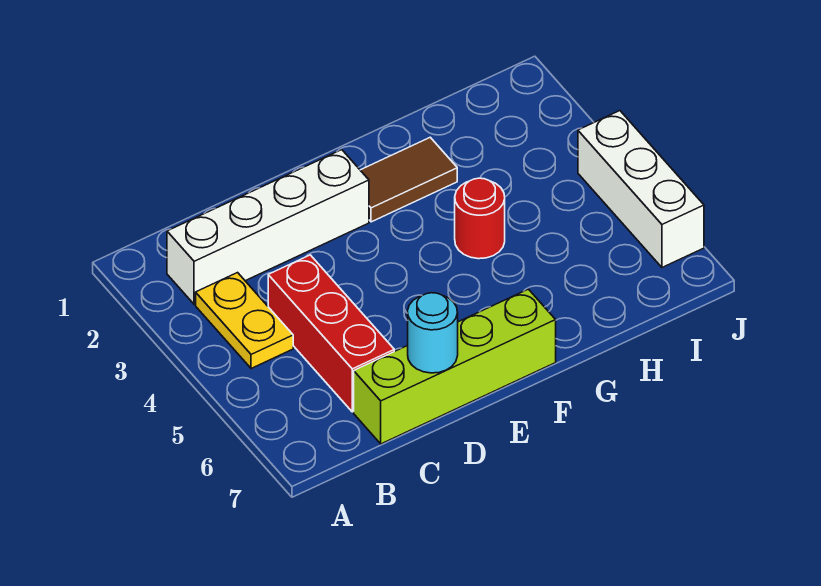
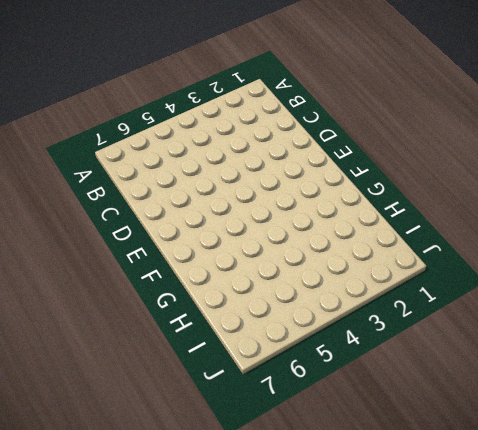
none -> white brick B2:E2 level 1
none -> yellow plate B3:B4 level 1

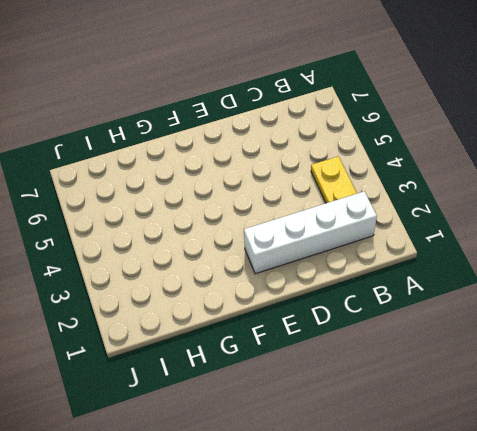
none -> red brick C4:C6 level 1
none -> lime brick C7:F7 level 1

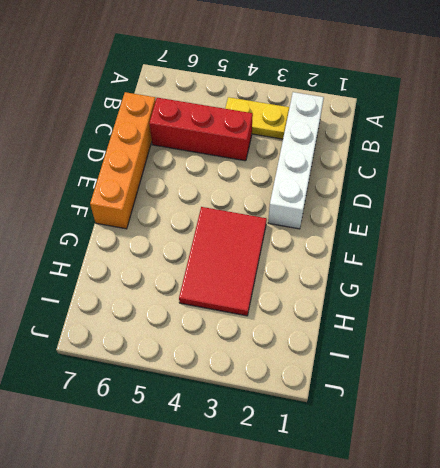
orange brick C7:F7 level 1 -> lime brick C7:F7 level 1
red tile F3:H4 level 1 -> red round brick G4 level 1
none -> brown tile F2:G2 level 1
none -> white brick J4:J6 level 1

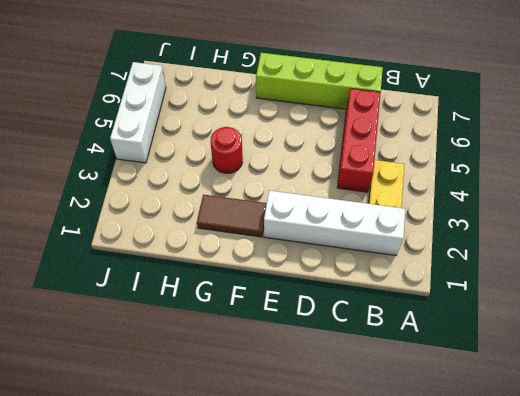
none -> cyan round brick D7 level 2

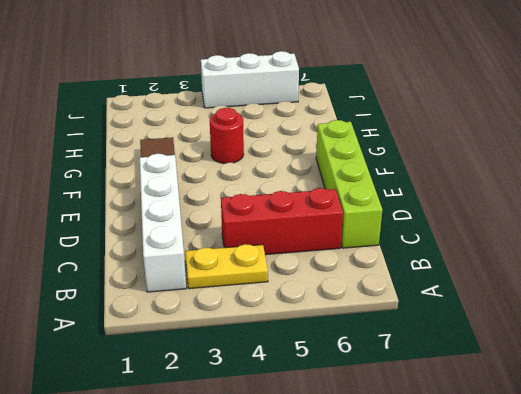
none -> cyan round brick D7 level 2

